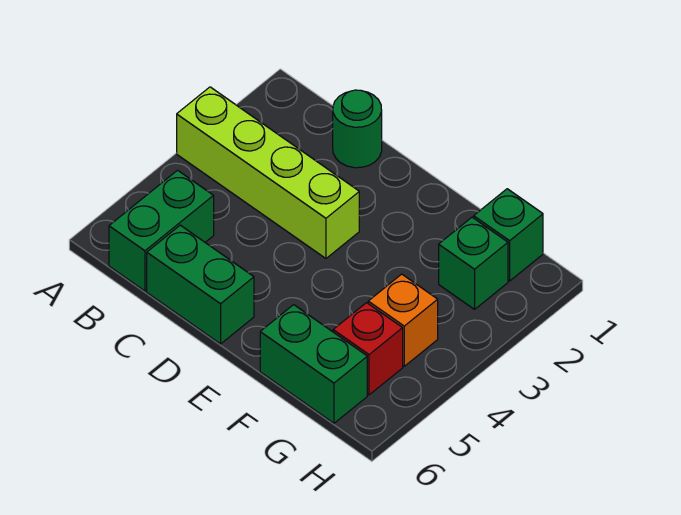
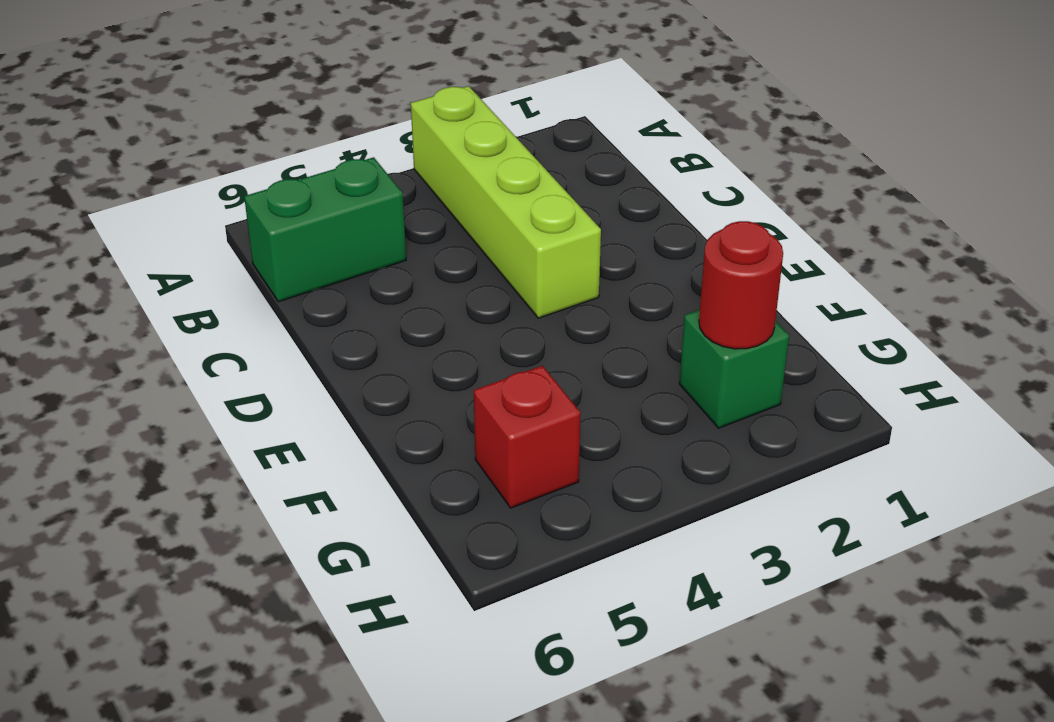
red round brick G2 level 2 -> none
none -> green round brick C1 level 1
none -> green brick C6:D6 level 1

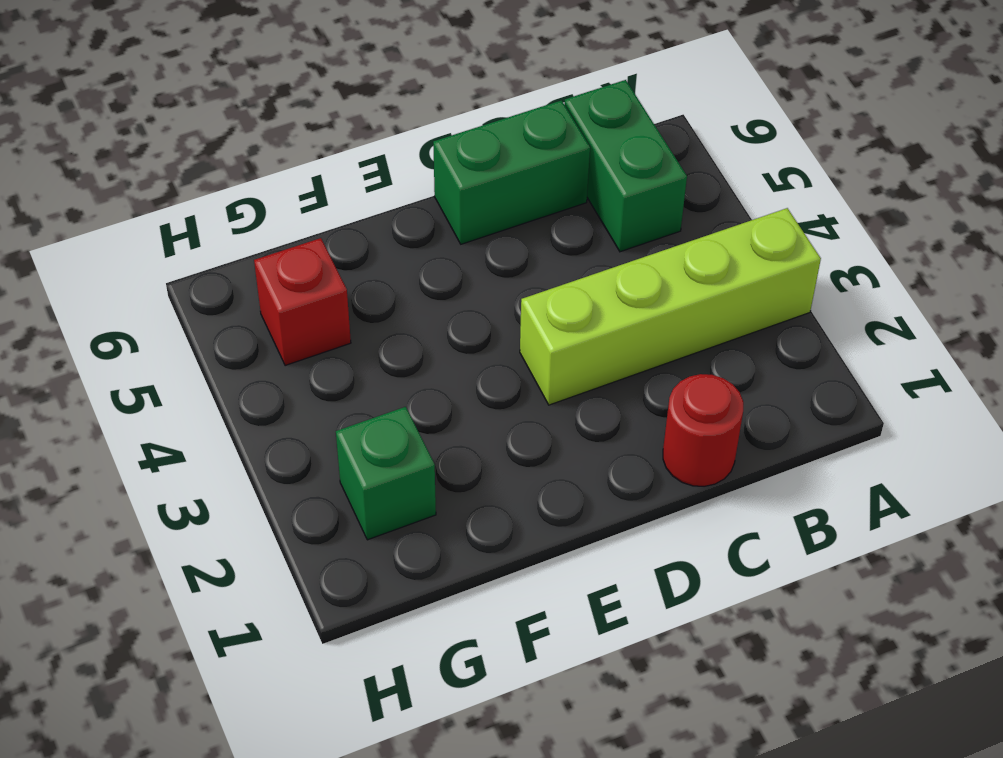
red round brick C1 level 1 -> green round brick C1 level 1
none -> green brick F6:G6 level 1
none -> green brick G1 level 1

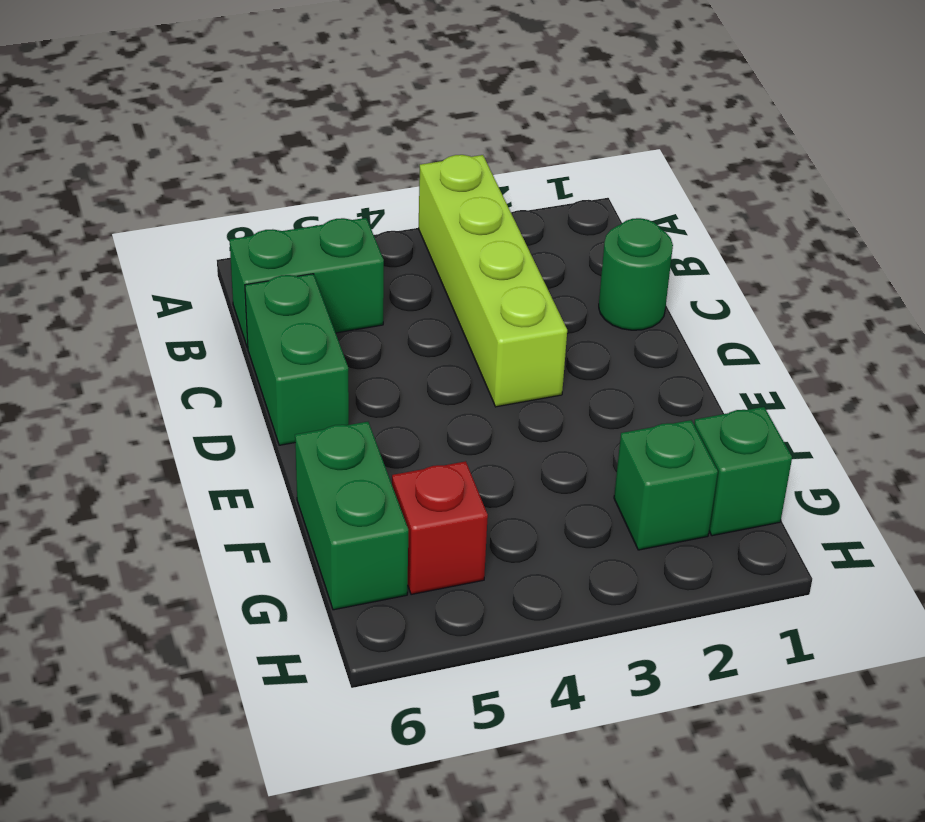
none -> orange brick G4 level 1

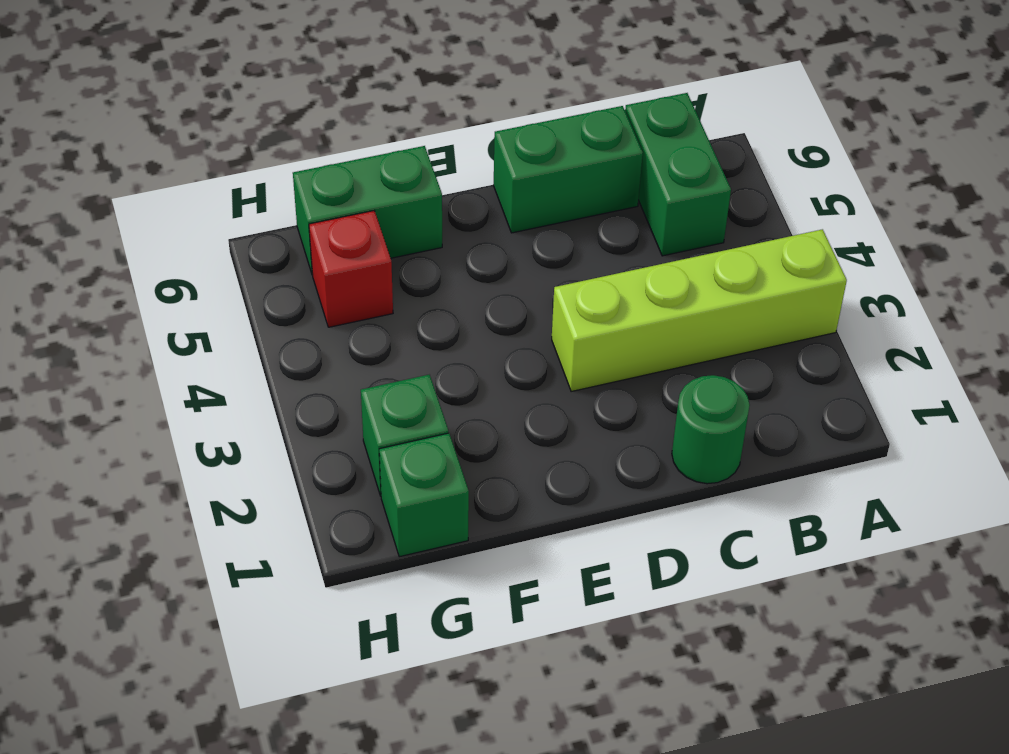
none -> orange brick G4 level 1

